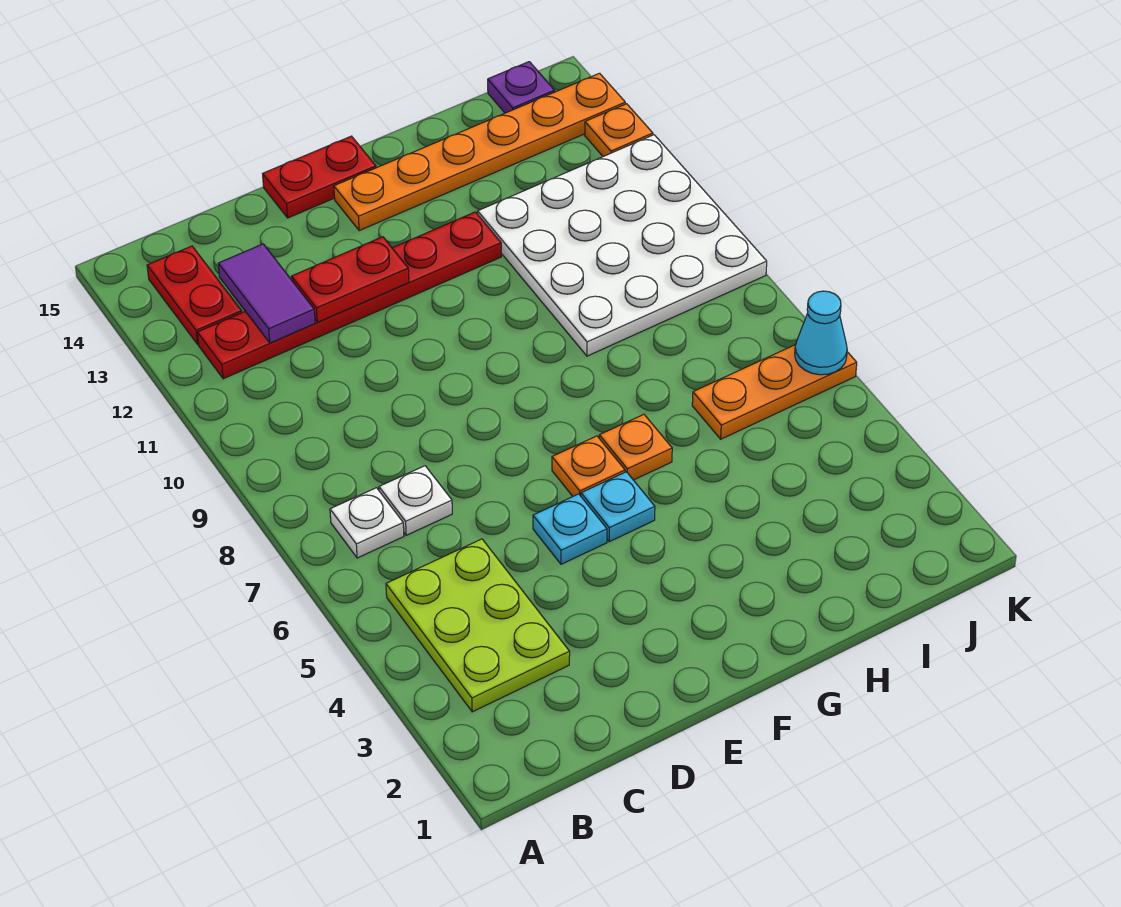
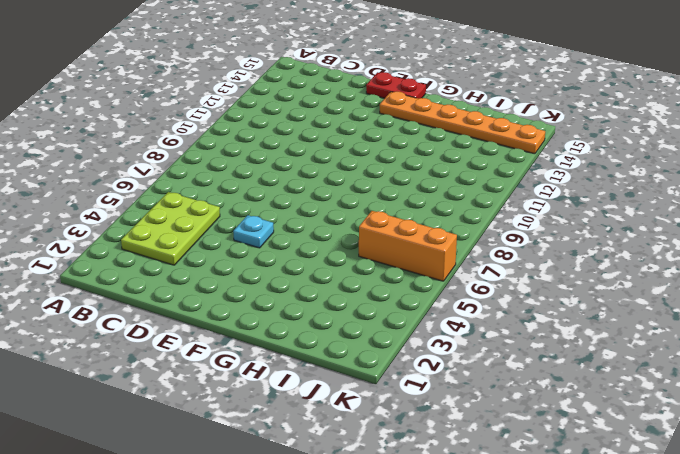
orange brick I6:K6 level 1 -> orange plate I6:K6 level 1
none -> white plate B7 level 1
none -> red plate B12:G12 level 1
none -> red plate B13:B14 level 1

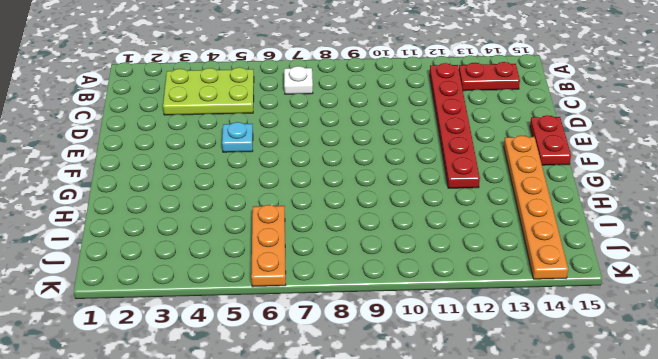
none -> white plate C7 level 1
none -> cyan plate F5 level 1
none -> orange plate F6 level 1

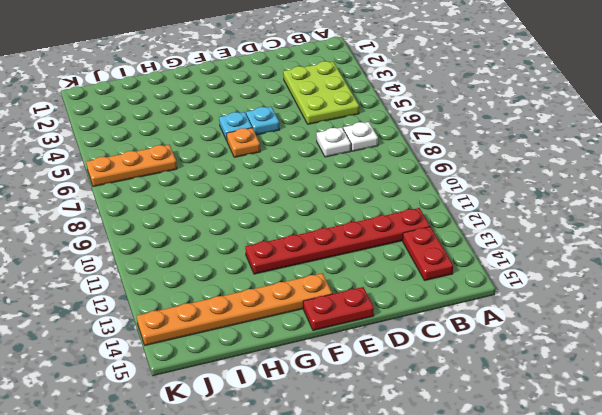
none -> orange plate G6 level 1
none -> white plate H9:K12 level 1
none -> purple plate J15 level 1

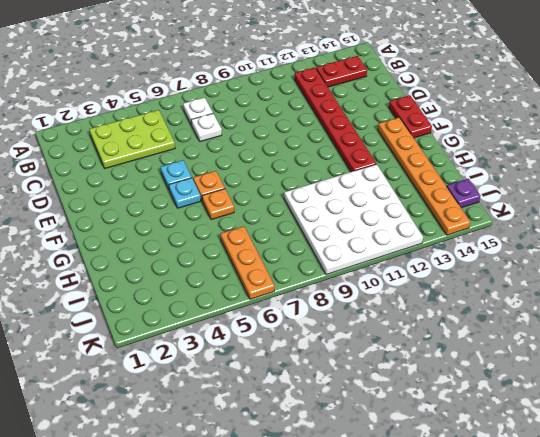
none -> orange plate K13 level 1
none -> purple tile C12:C13 level 2
none -> red plate D12:E12 level 2

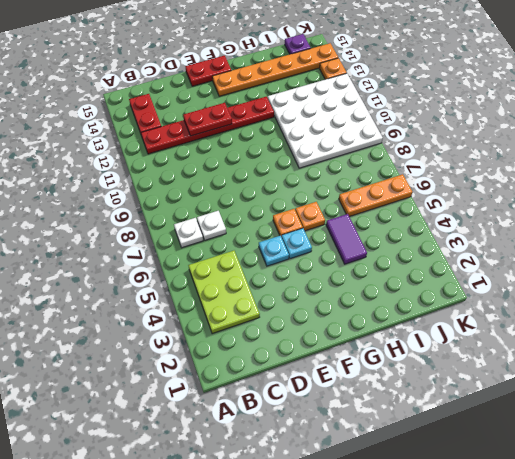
purple tile H4:H5 level 1 -> purple tile C12:C13 level 2
none -> cyan cone K6 level 2

